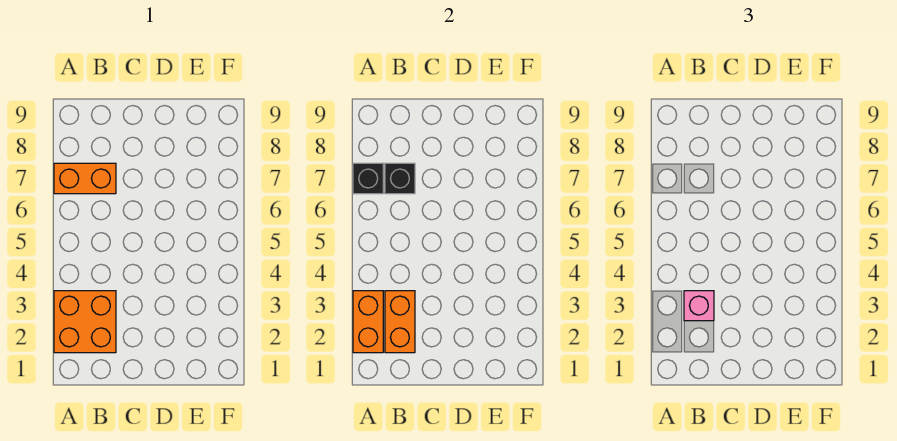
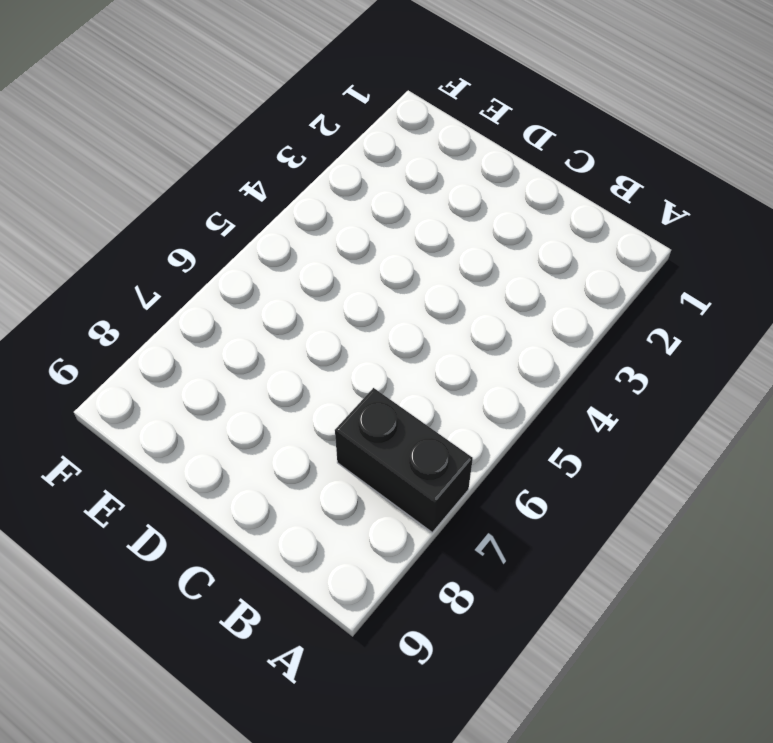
black brick A7:B7 level 1 -> orange brick A7:B7 level 1
none -> orange brick A2:B3 level 1
none -> orange brick A2:A3 level 2

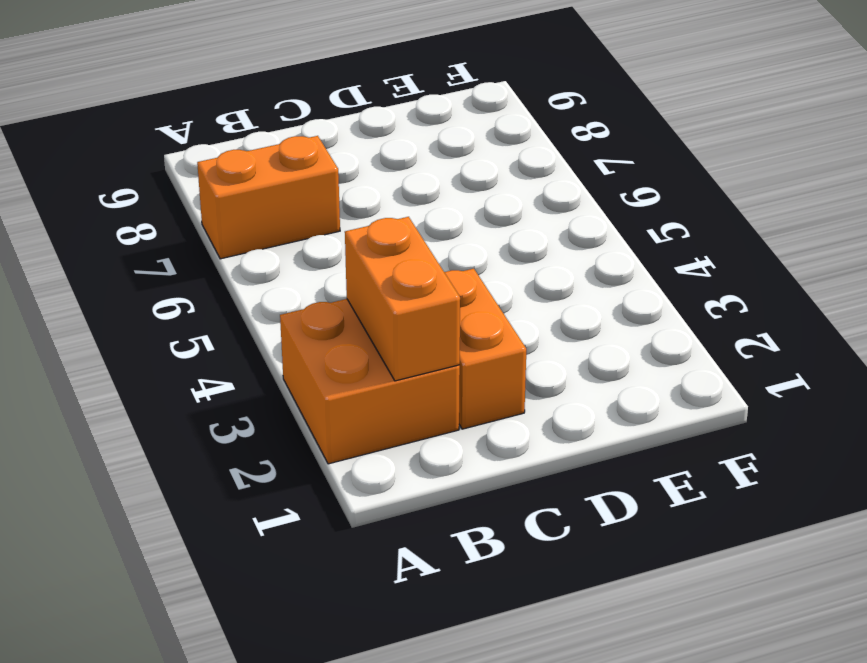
orange brick C2:C3 level 1 -> orange brick A2:A3 level 2
none -> black brick A7 level 2
none -> black brick B7 level 2

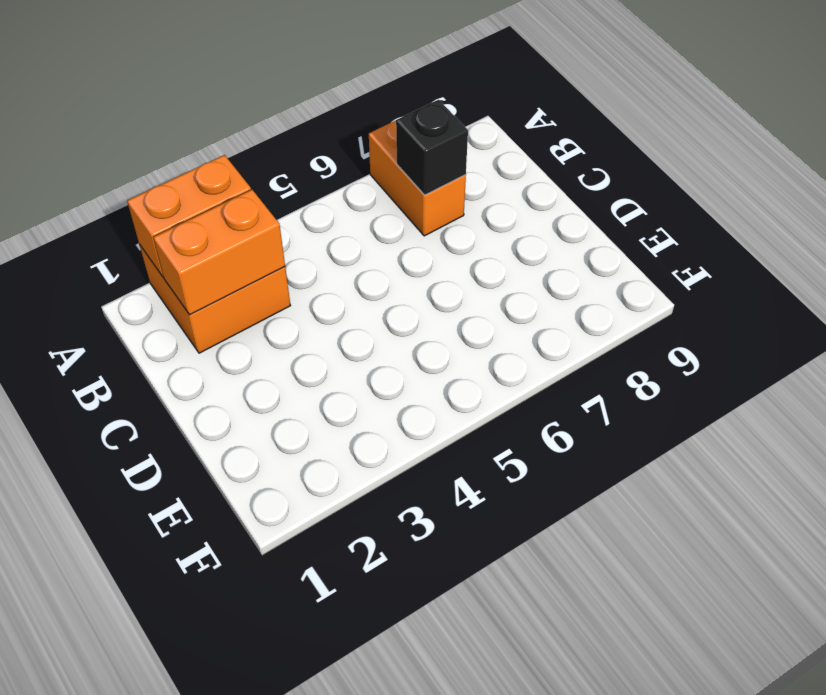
none -> black brick A7 level 2
none -> pink brick B3 level 3

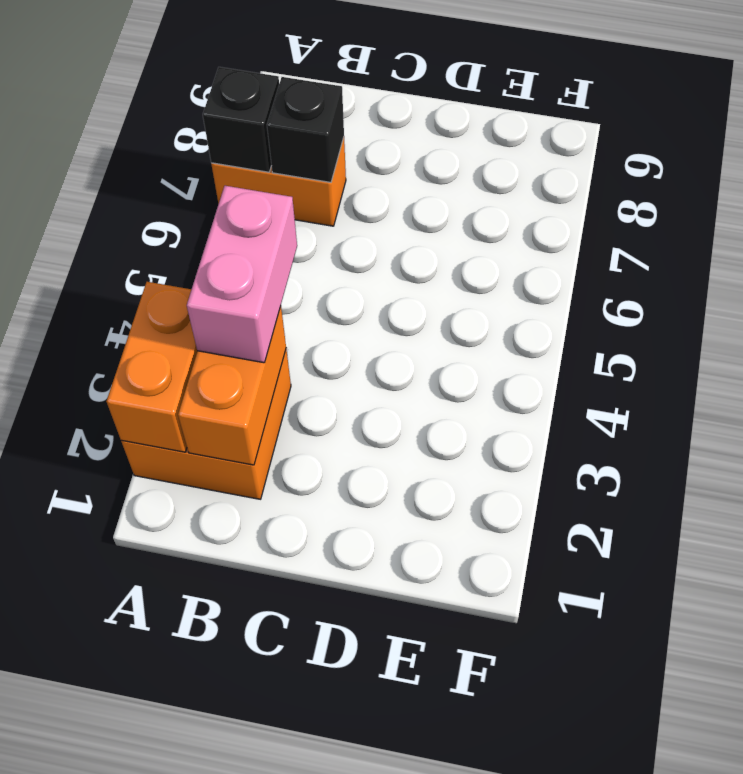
pink brick B3:B4 level 3 -> pink brick B3 level 3

